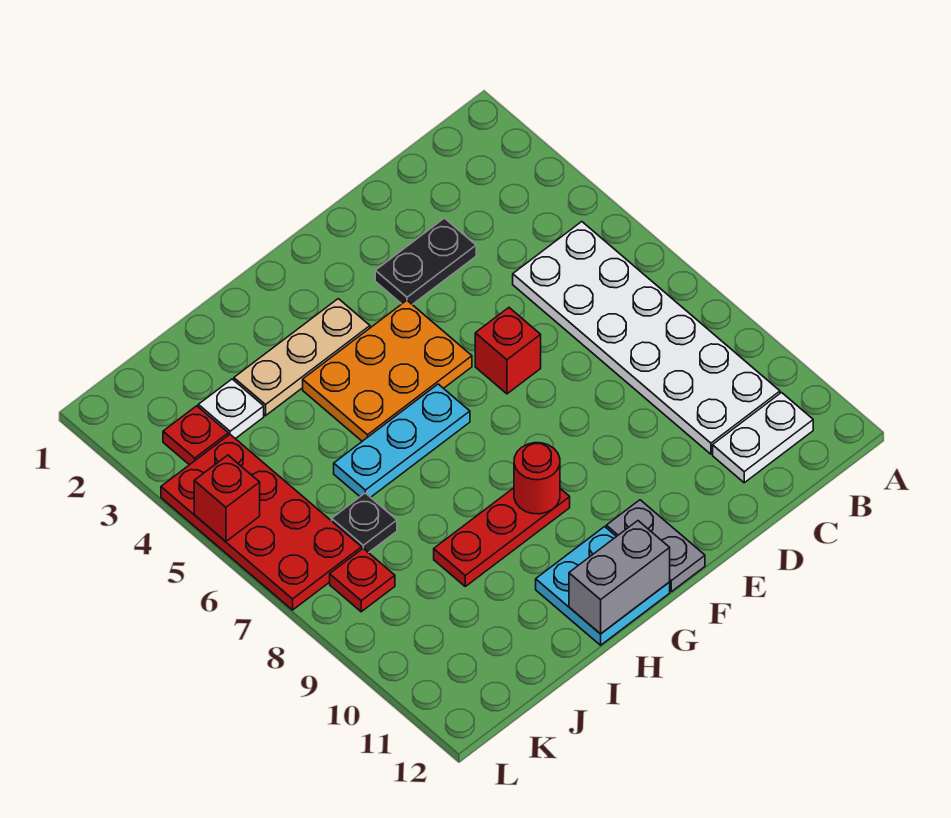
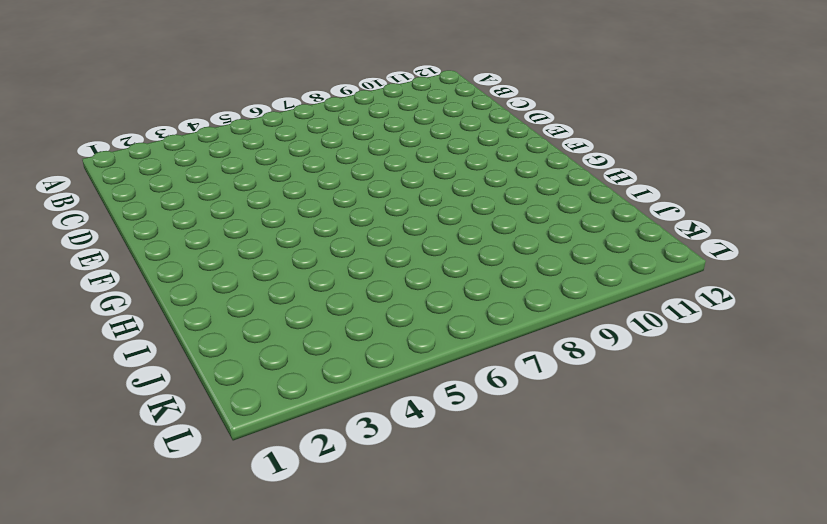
none -> white plate B5:C10 level 1
none -> white plate B11:C11 level 1
none -> black plate D3:E3 level 1

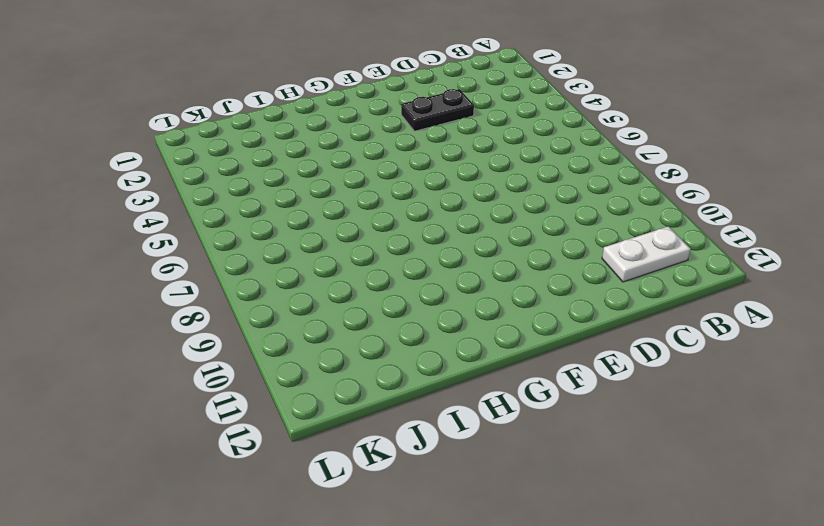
none -> white plate B5:C10 level 1
none -> red brick E6 level 1
none -> orange plate F4:H5 level 1

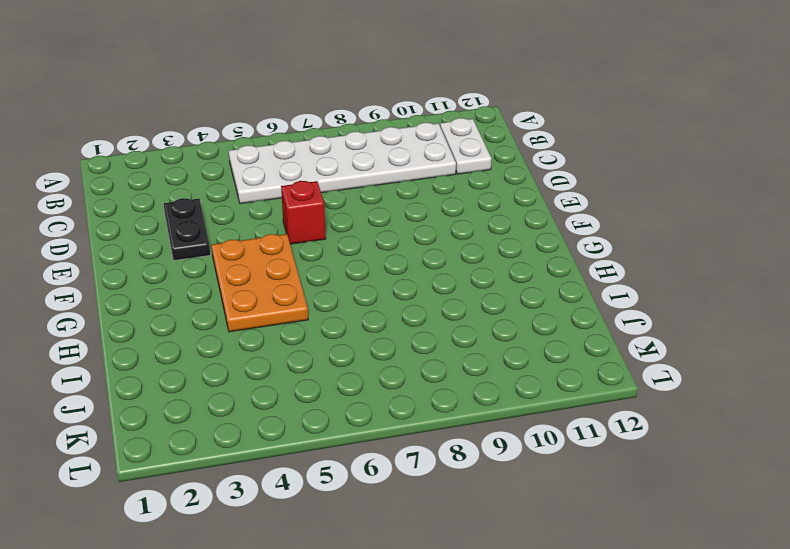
none -> grey plate F11:F12 level 1
none -> tan plate G3:I3 level 1
none -> cyan plate G6:I6 level 1

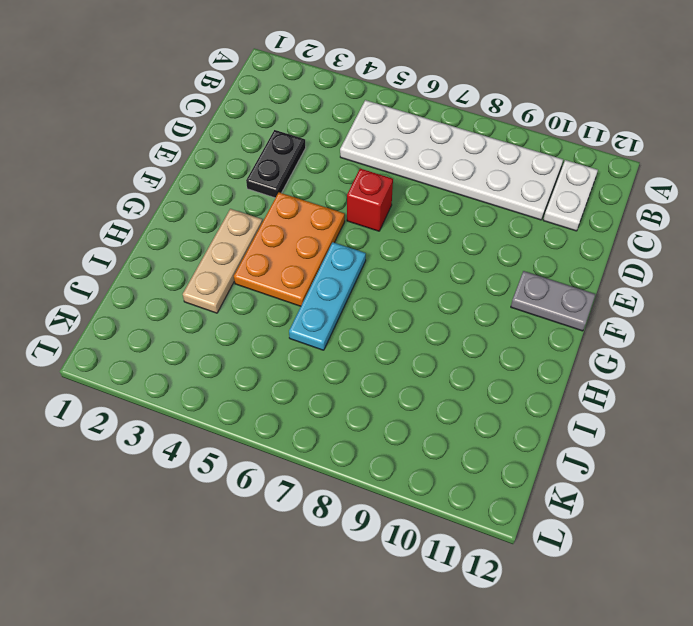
none -> red plate G9:I9 level 1
none -> cyan plate G11:H12 level 1
none -> white plate J3 level 1

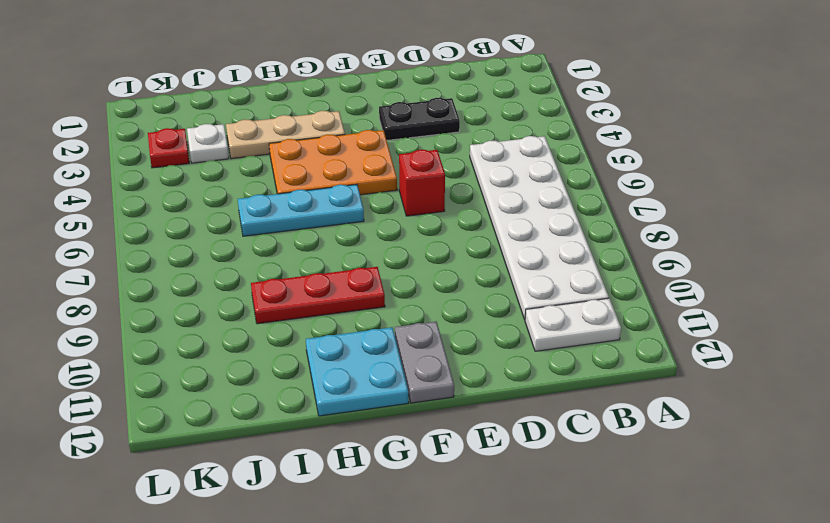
none -> black plate J7 level 1
none -> red plate K4:L7 level 1
none -> red plate K8 level 1

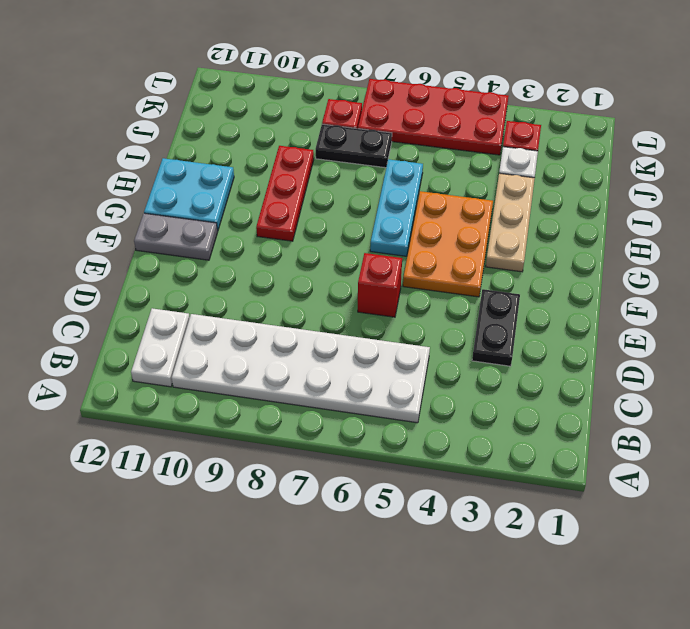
black plate J7:J8 level 1 -> black plate J7 level 1
none -> red round brick G9 level 2
none -> grey brick G12:H12 level 2
none -> red brick L5 level 2

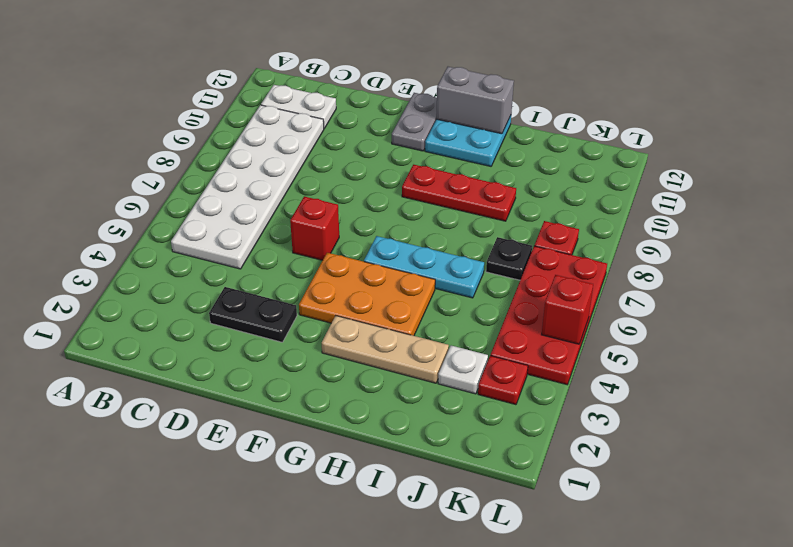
none -> red round brick G9 level 2

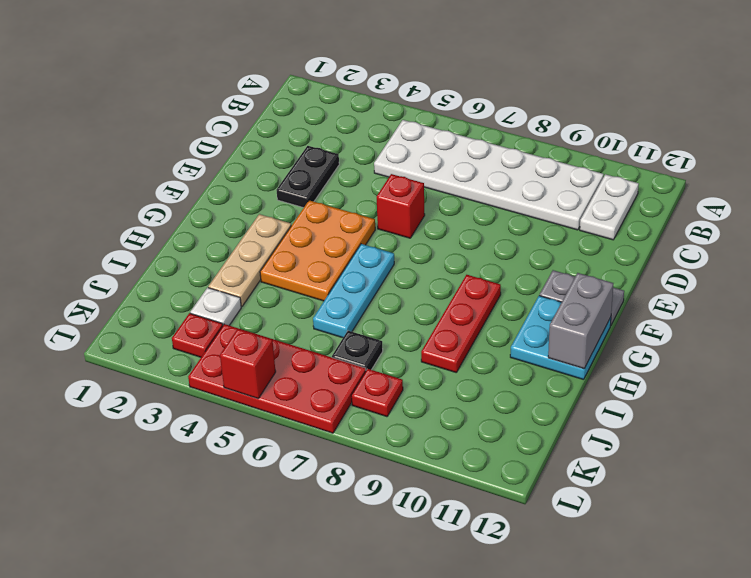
none -> red round brick G9 level 2

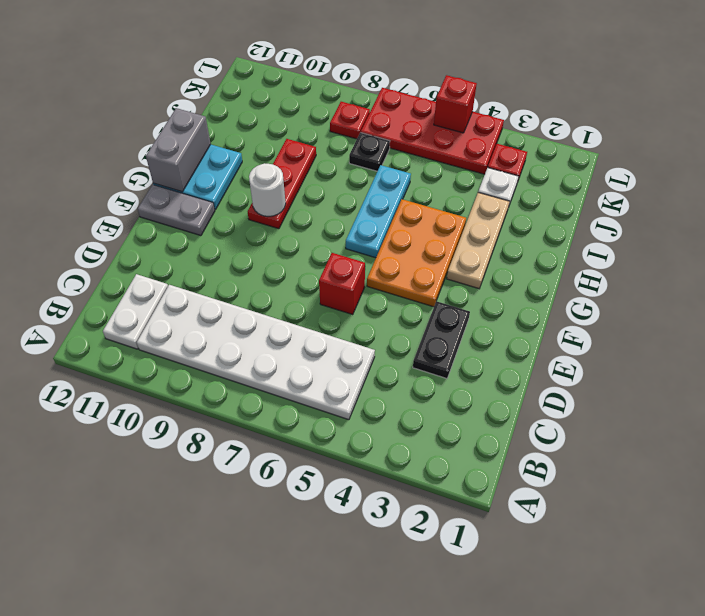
white round brick G9 level 2 -> red round brick G9 level 2

